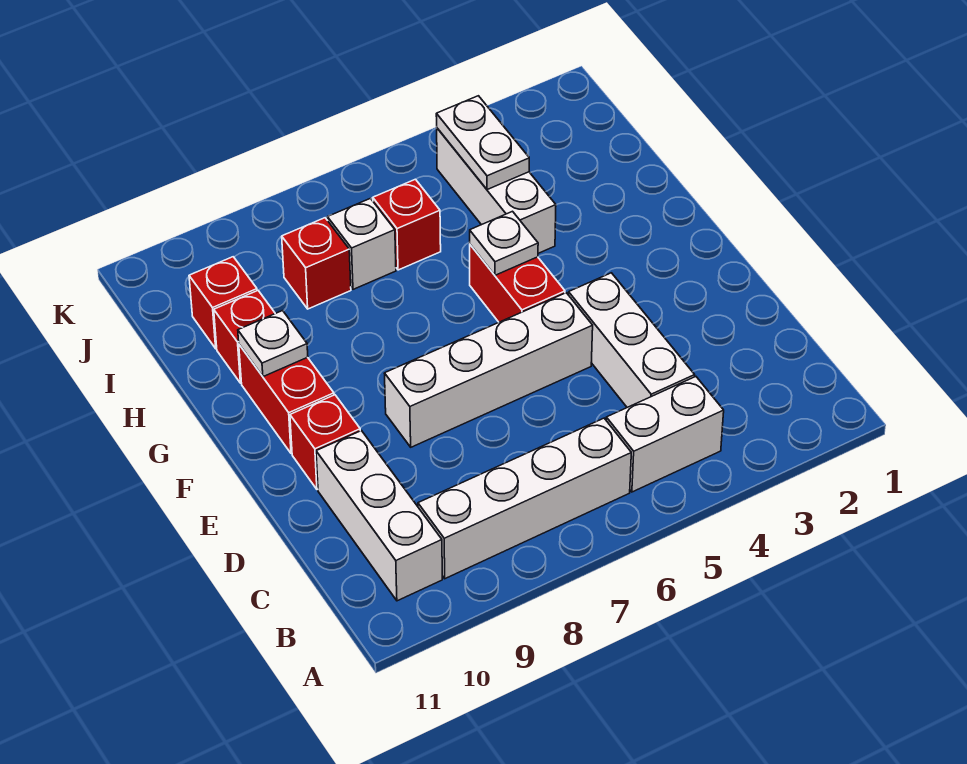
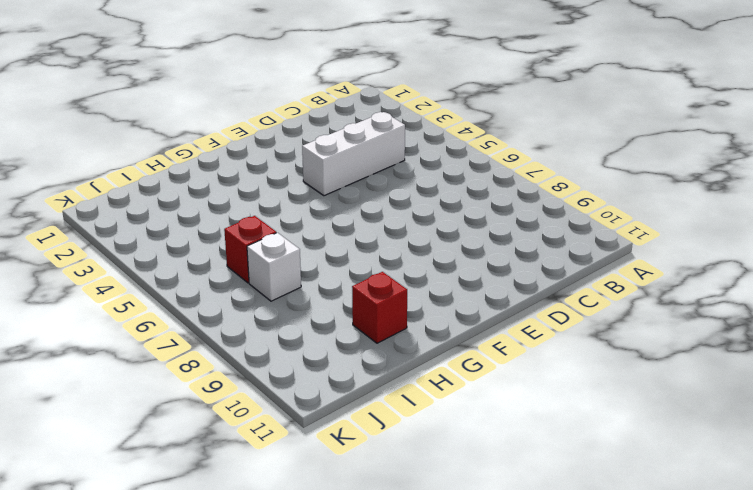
none -> white brick B4:B5 level 1
none -> white brick B6:B9 level 1
none -> white brick B10:D10 level 1

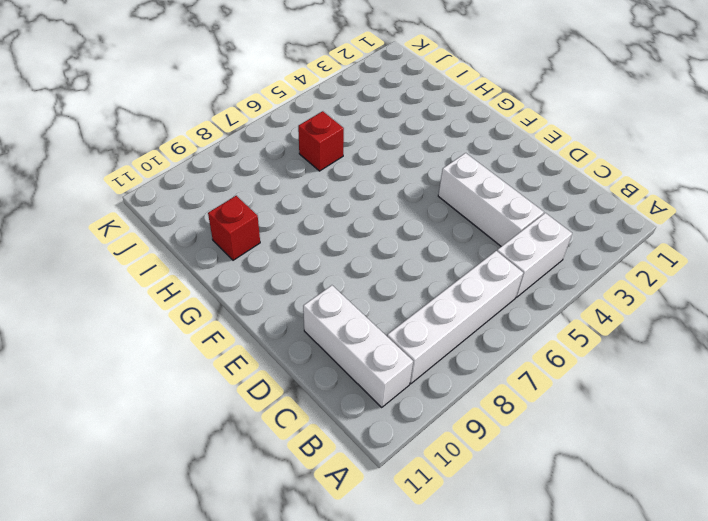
none -> white brick E5:E8 level 1
none -> red brick E10 level 1
none -> red brick F5:G5 level 1

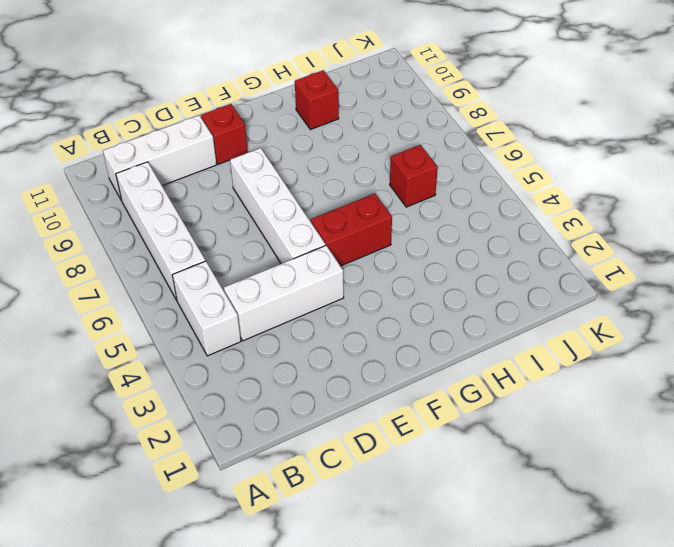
none -> red brick F10:G10 level 1
none -> white brick H4:J4 level 1
none -> white brick I7 level 1

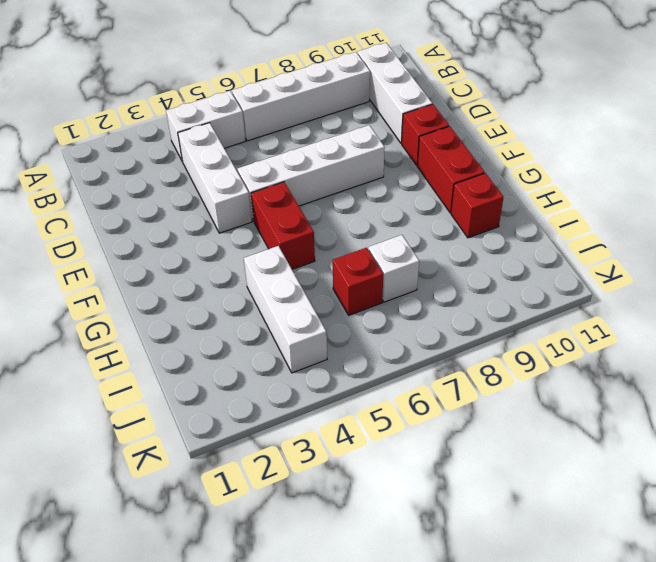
none -> red brick I8 level 1
none -> red brick I10 level 1
none -> white plate G5 level 2

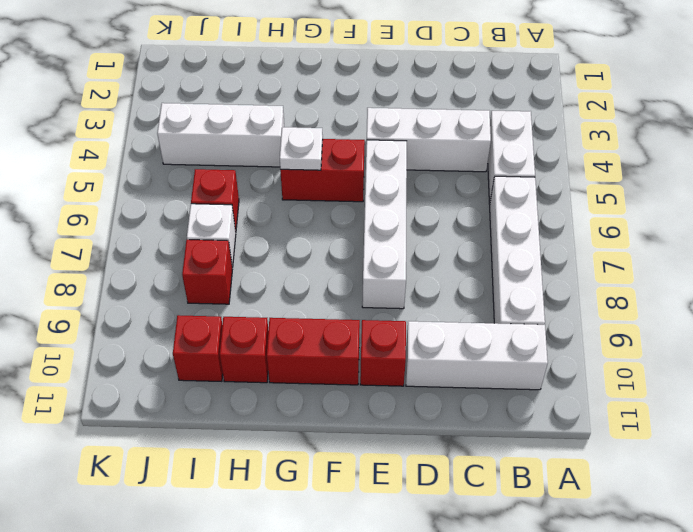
none -> white plate G10 level 2
none -> white plate I4:J4 level 2

